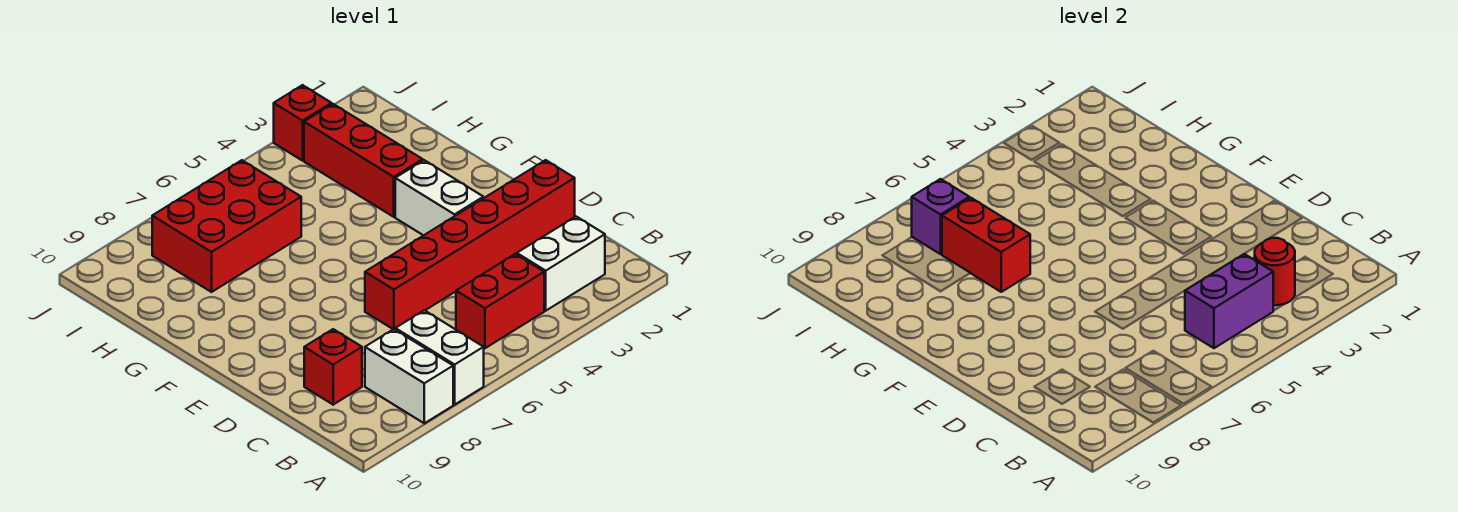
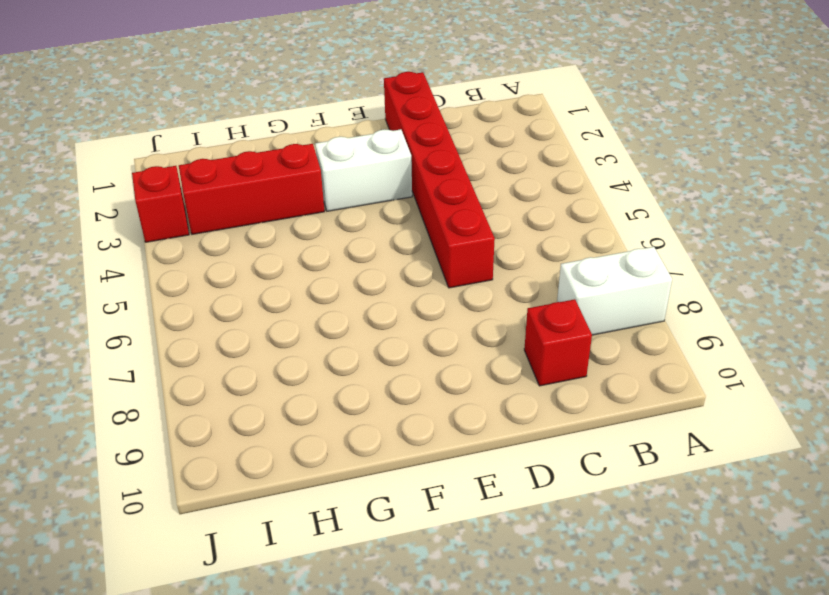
none -> white brick A7:B7 level 1
none -> white brick B2:B3 level 1
none -> red brick B4:B5 level 1

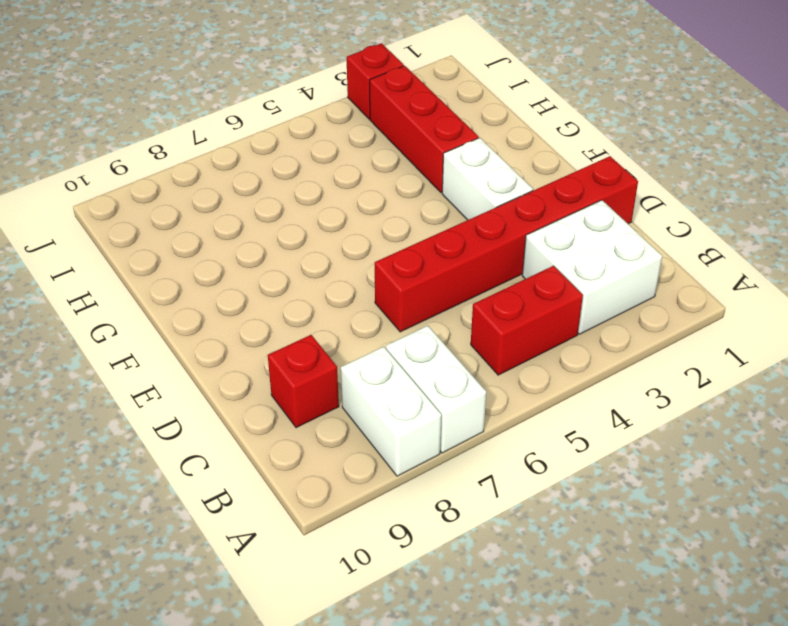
white brick B2:C3 level 1 -> white brick B2:B3 level 1
none -> red brick H6:I8 level 1
none -> red round brick B3 level 2
none -> purple brick B4:B5 level 2

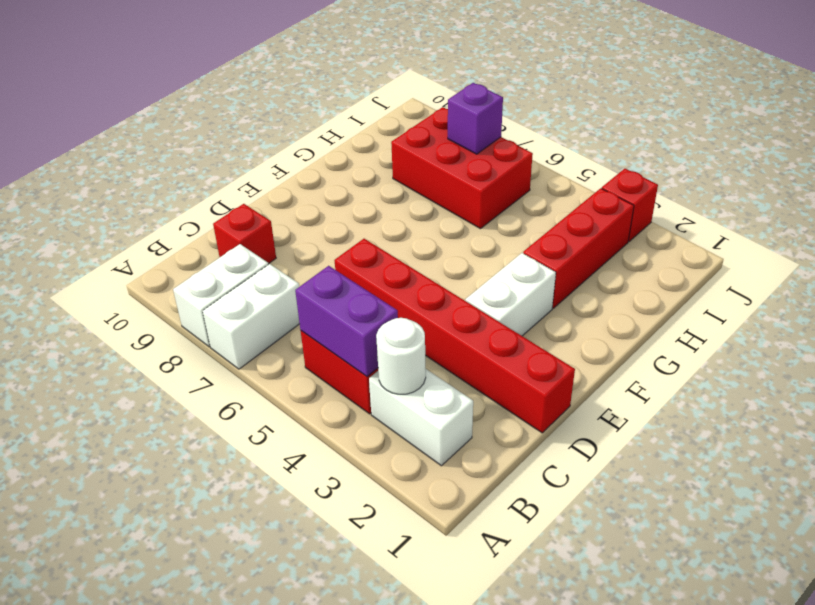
white round brick B3 level 2 -> red round brick B3 level 2
none -> red brick G7:H7 level 2

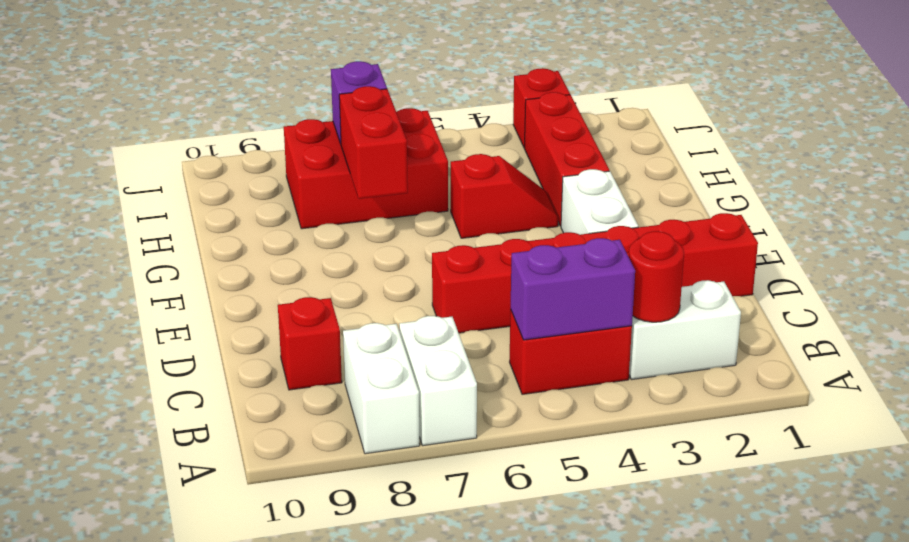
red slope G4:G5 level 1 top 5 -> none

